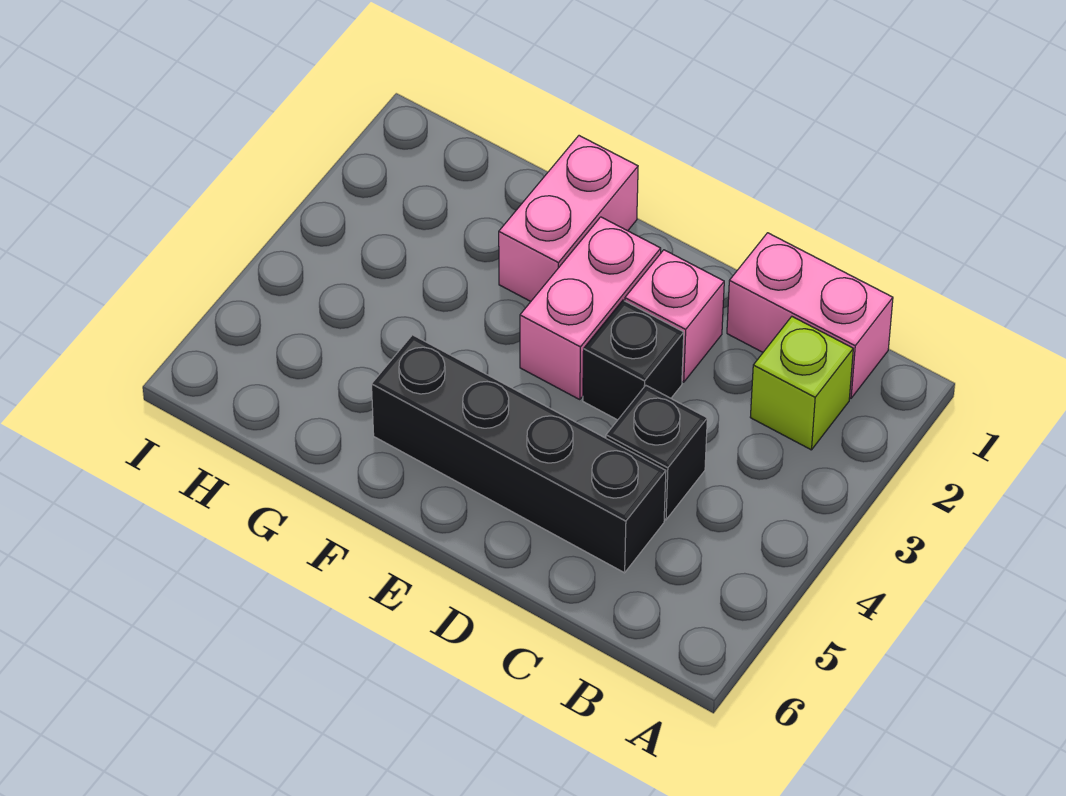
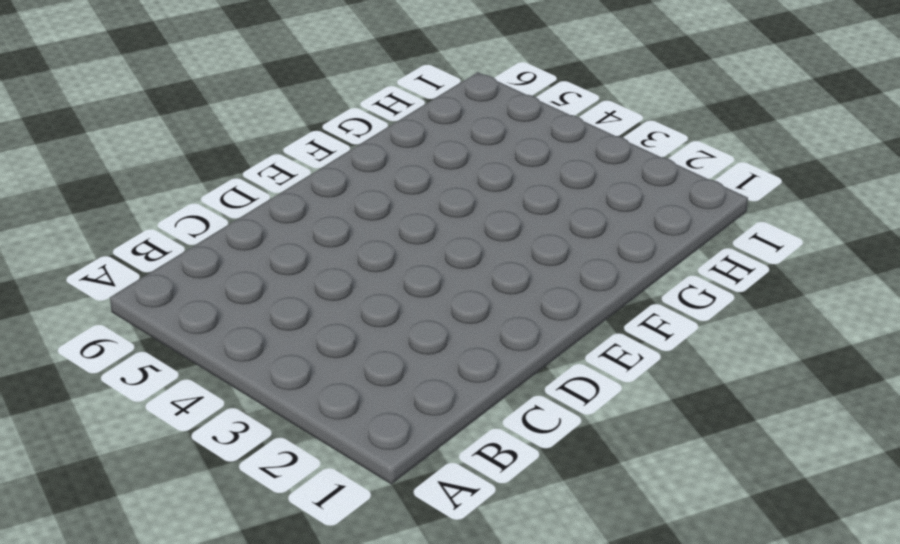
none -> pink brick B1:C1 level 1
none -> lime brick B2 level 1

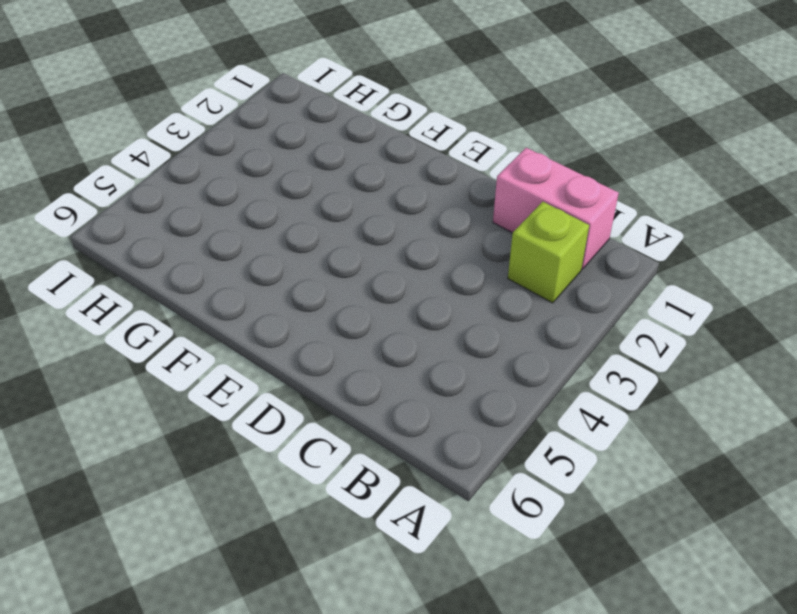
none -> black brick C4 level 1
none -> black brick C5:F5 level 1

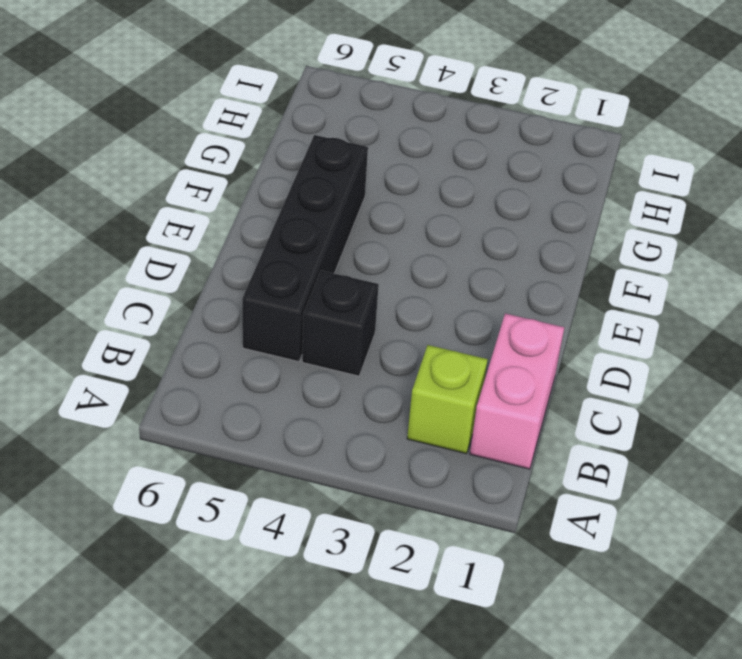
none -> pink brick D2 level 1
none -> black brick D3 level 1

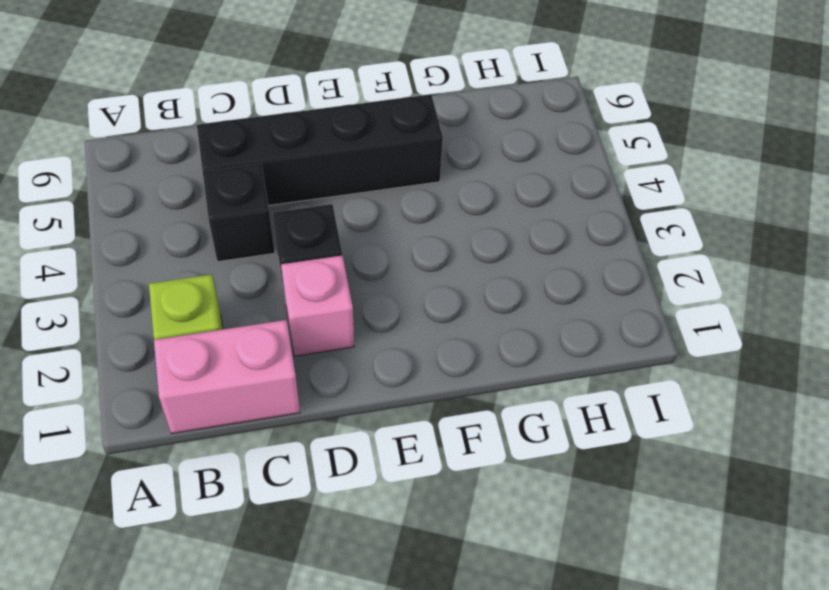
none -> pink brick E2:E3 level 1
none -> pink brick F1:F2 level 1

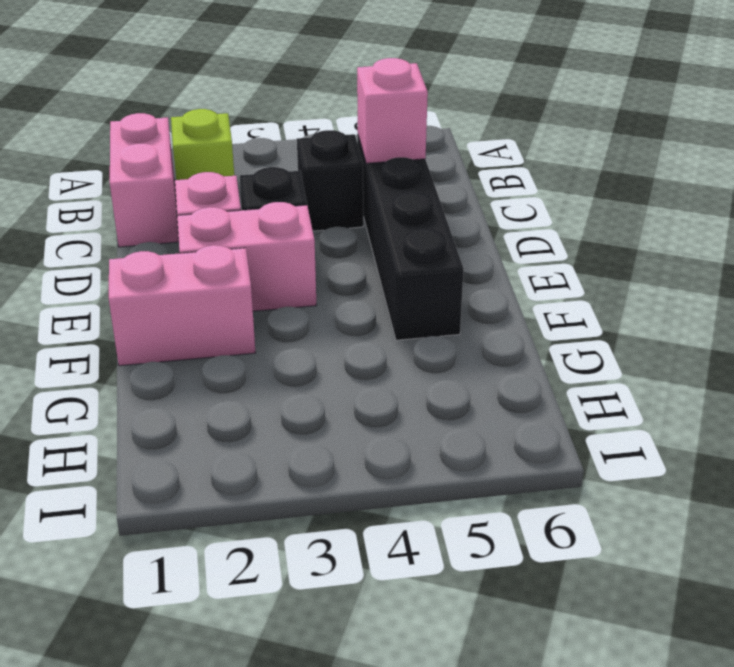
pink brick C5 level 2 -> none

